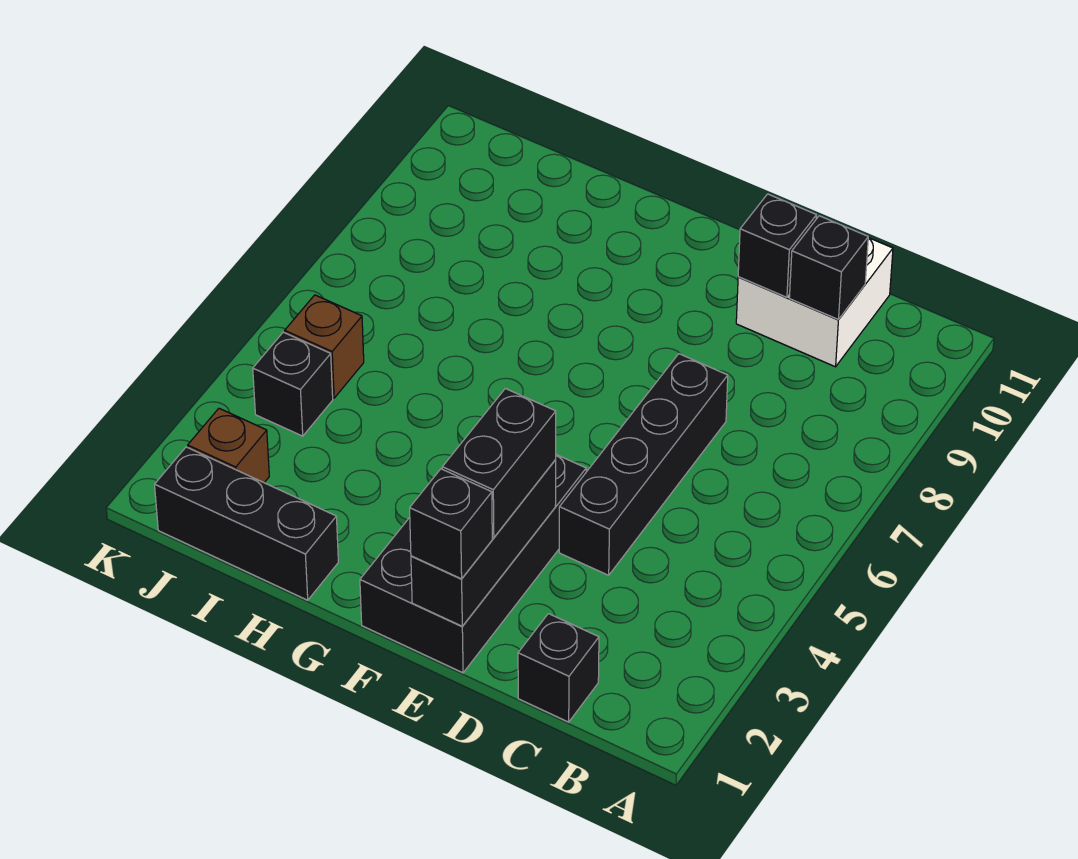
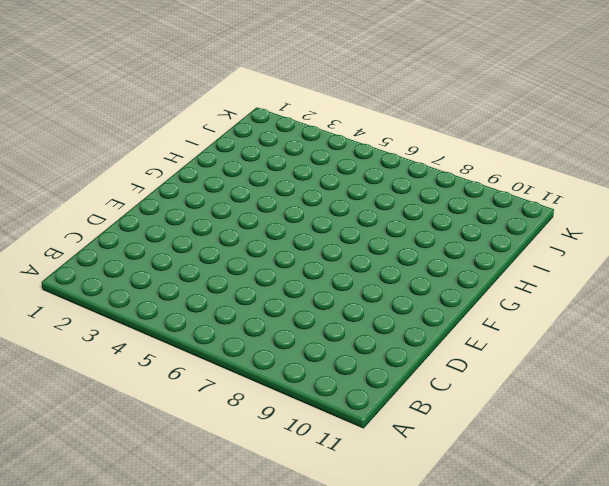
none -> black brick C1 level 1
none -> white brick C10:D11 level 1
none -> black brick D4:D7 level 1

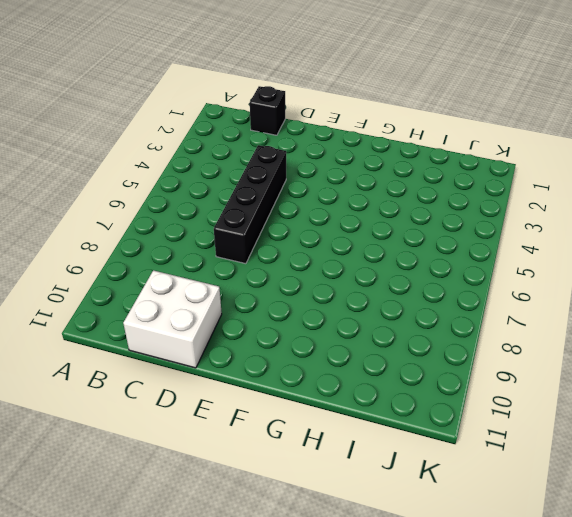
none -> black brick E1:F4 level 1
none -> black brick H1:J1 level 1
none -> brown brick J2 level 1

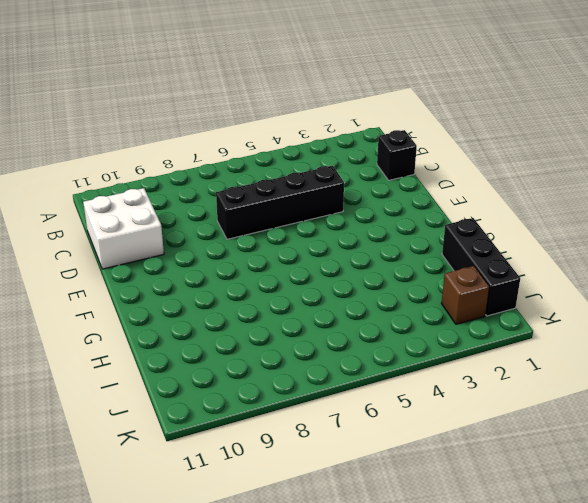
none -> black brick E1:F4 level 1
none -> black brick J4 level 1
none -> brown brick J5 level 1

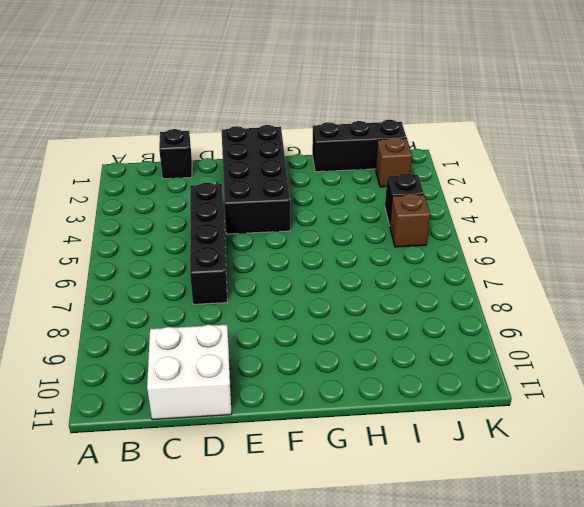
none -> black brick C10 level 2
none -> black brick D10 level 2
none -> black brick E1:E3 level 2

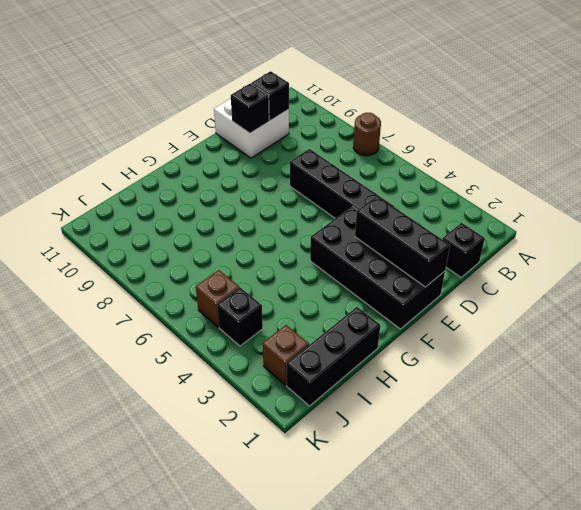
brown round brick A7 level 1 -> none
none -> black brick E1 level 3
none -> black brick E2:E3 level 3

